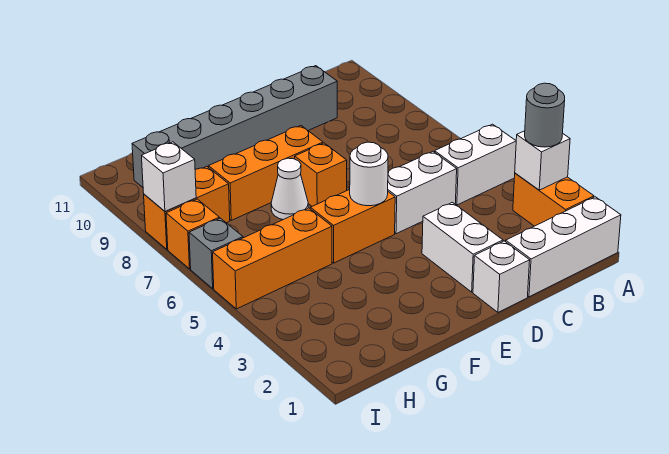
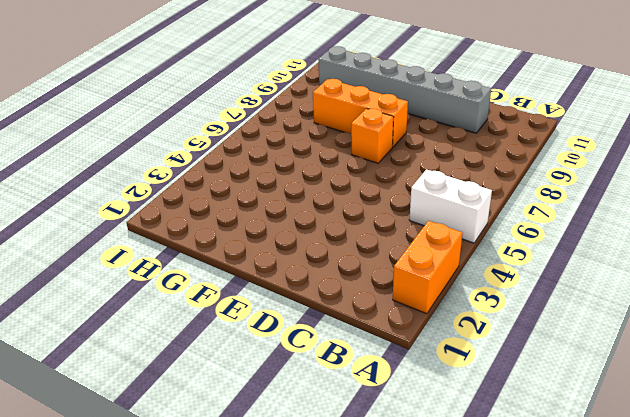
none -> white brick A1:C1 level 1
none -> white brick C5:D5 level 1
none -> white brick D1 level 1

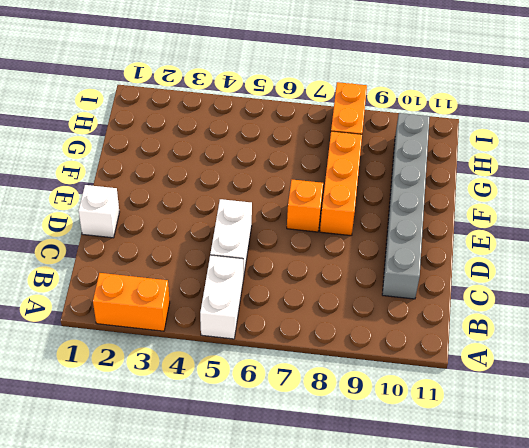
none -> white brick A1:C1 level 1
none -> white brick D2:D3 level 1
none -> orange brick E5:F5 level 1

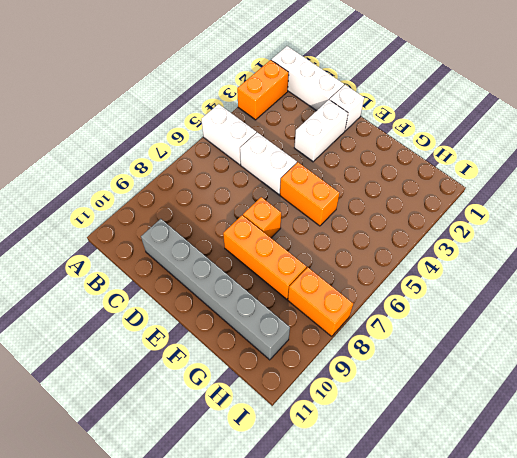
none -> white cone F7 level 1
none -> orange brick G5:I5 level 1
none -> grey brick I6 level 1

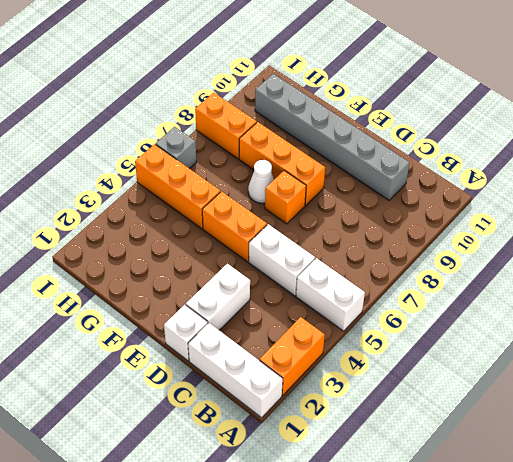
none -> orange brick I7 level 1
none -> white brick A3 level 2
none -> white round brick E5 level 2

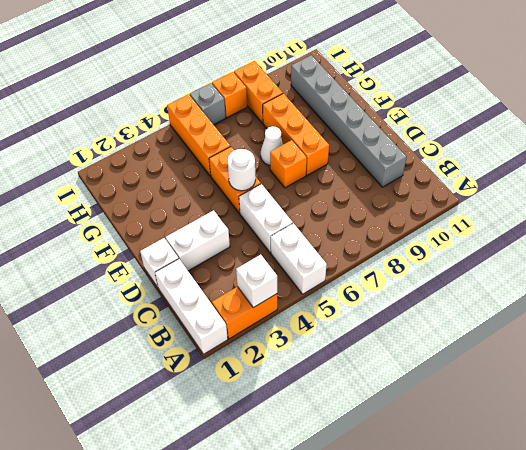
none -> white brick I8 level 2
none -> grey round brick A3 level 3

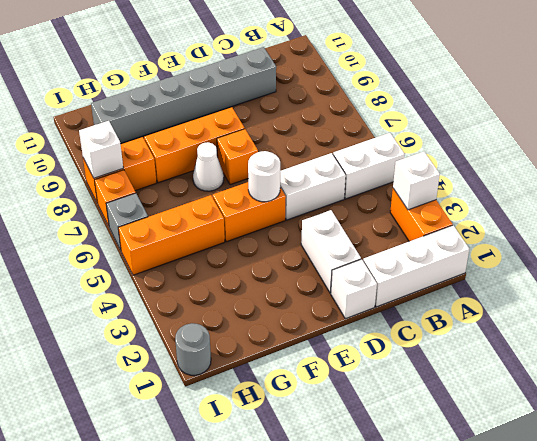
grey round brick I1 level 1 -> grey round brick A3 level 3

